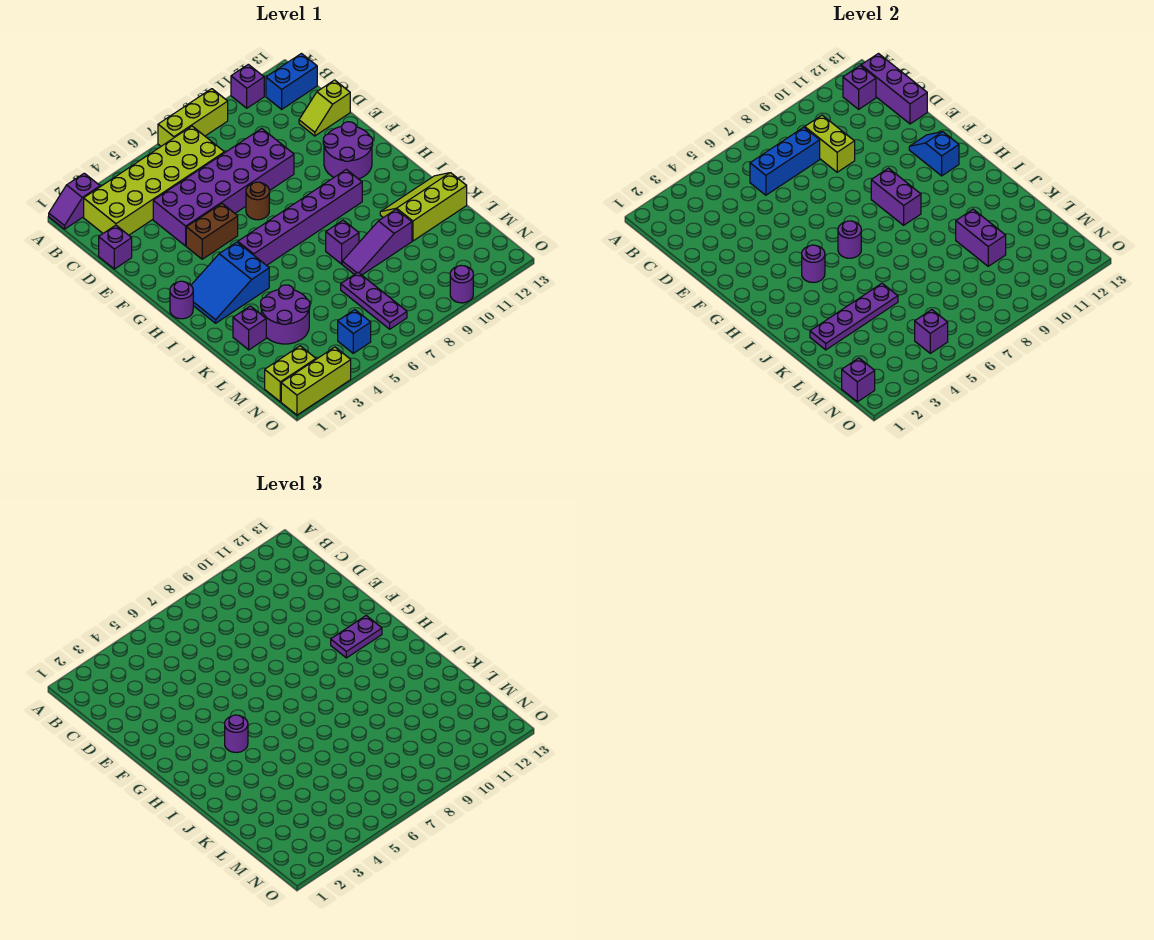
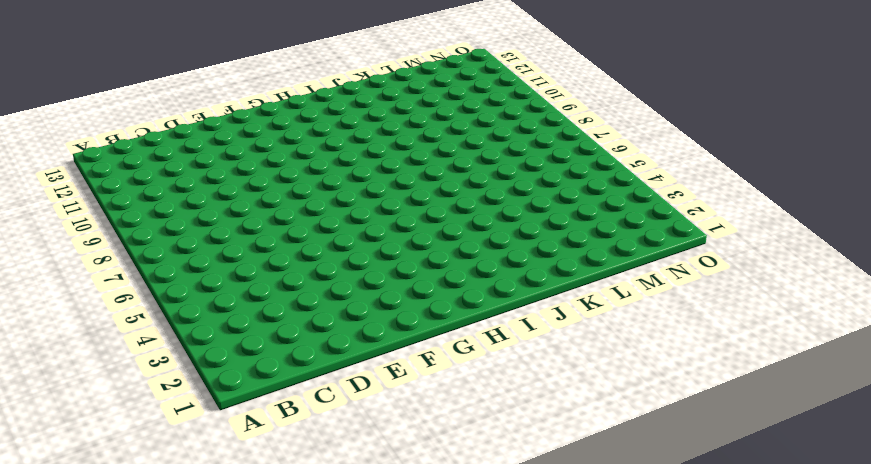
none -> purple slope A1:A2 level 1 top 2
none -> lime brick A7:A9 level 1
none -> purple brick A11 level 1
none -> lime brick B2:C7 level 1

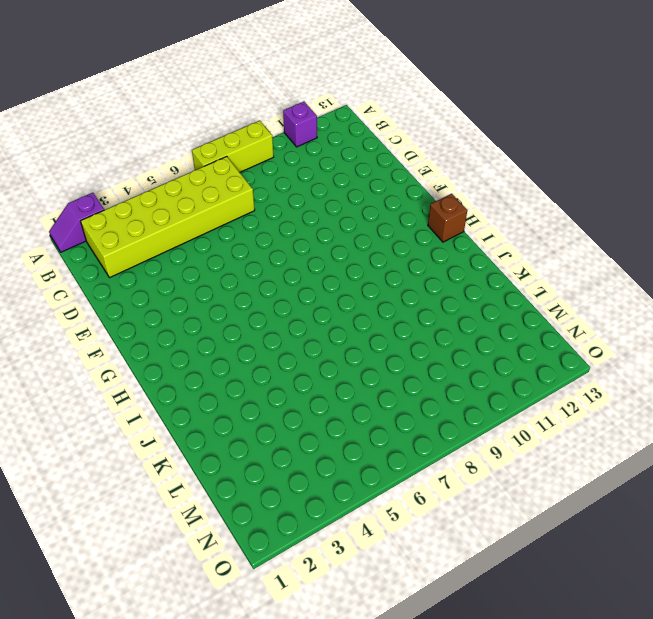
brown brick H13 level 1 -> none
none -> blue brick B12:B13 level 1
none -> purple brick D1 level 1
none -> purple brick D4:E9 level 1
none -> lime slope D12:D13 level 1 top 13

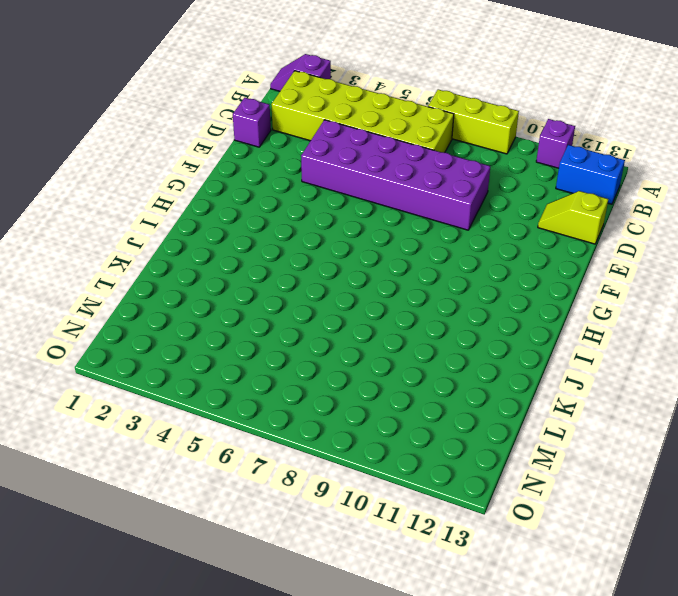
none -> brown brick F4:F5 level 1
none -> brown round brick F7 level 1
none -> purple round brick F11:G12 level 1
none -> purple round brick H1 level 1

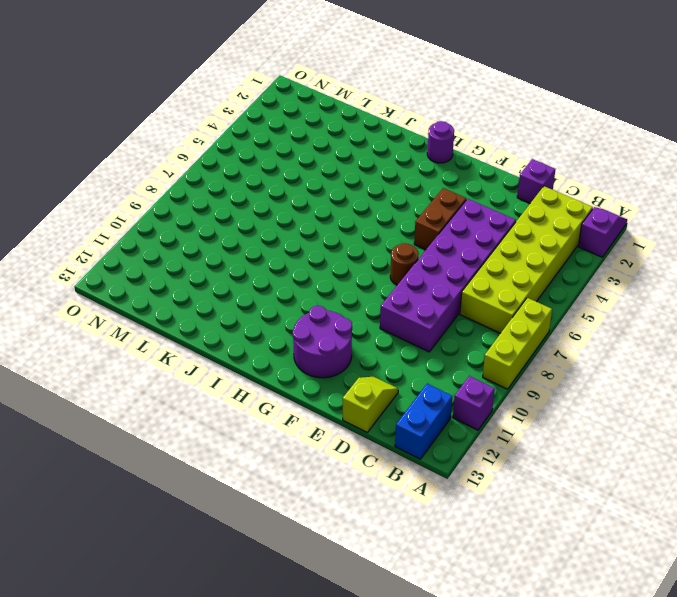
none -> blue slope H2:I4 level 1 top 4
none -> purple brick H5:H10 level 1
none -> purple brick J8 level 1
none -> lime slope J11:K13 level 1 top K

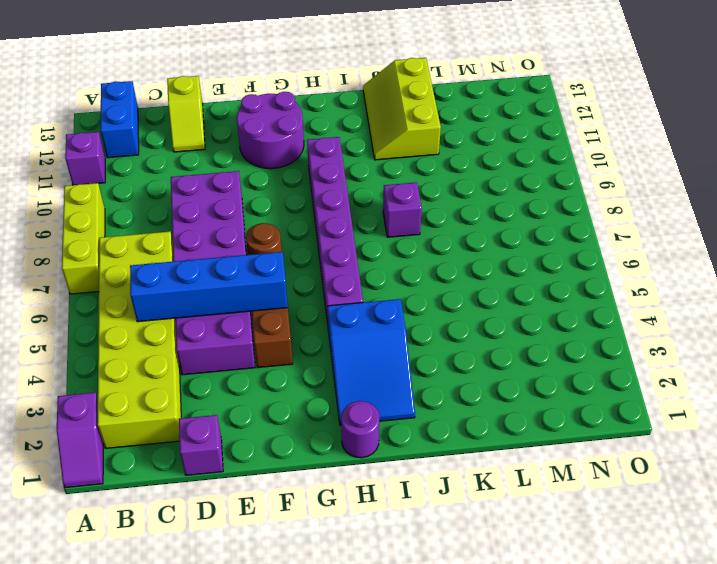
blue brick C5:F5 level 2 -> none
none -> purple brick K2 level 1
none -> purple round brick K3:L4 level 1
none -> purple slope K8:K10 level 1 top 10
none -> purple plate L7:N7 level 1

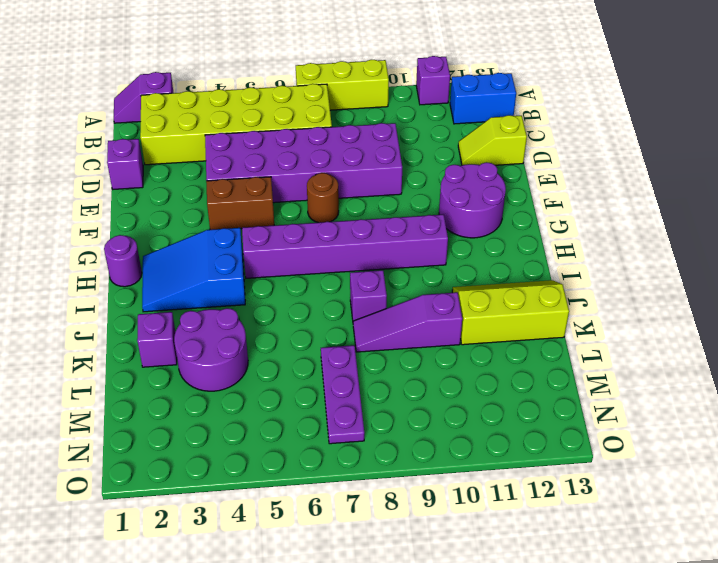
none -> lime brick N1:N2 level 1
none -> blue brick N5 level 1
none -> lime brick O1:O3 level 1
none -> purple round brick O10 level 1

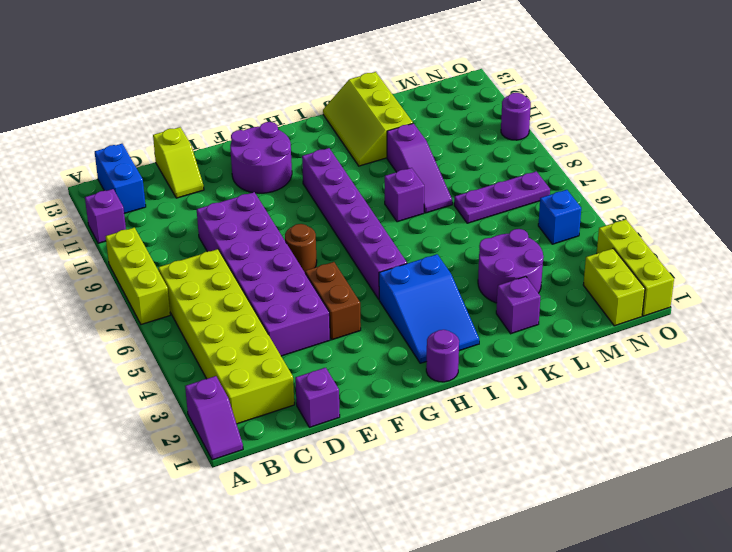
none -> purple brick B12 level 2
none -> purple brick B13:D13 level 2
none -> blue brick C6:C8 level 2
none -> lime brick C9:D9 level 2

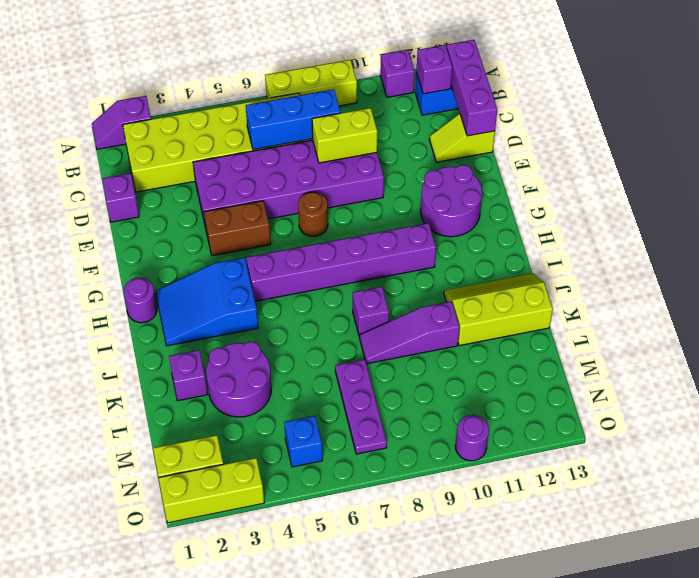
lime brick D8:D9 level 2 -> lime brick C9:D9 level 2
none -> blue slope F12:G12 level 2 top G
none -> purple brick G9:H9 level 2
none -> purple round brick H4 level 2
none -> purple round brick H6 level 2

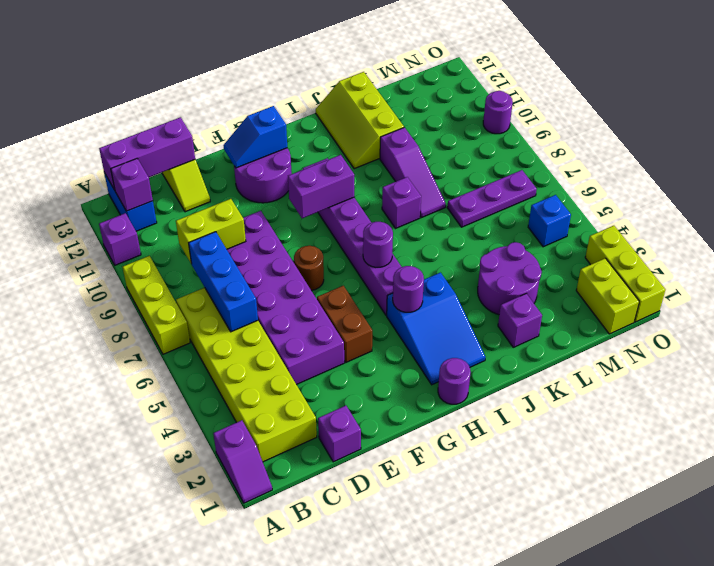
none -> purple plate K2:K5 level 2
none -> purple brick K10:L10 level 2
none -> purple brick N1 level 2
none -> purple brick N5 level 2

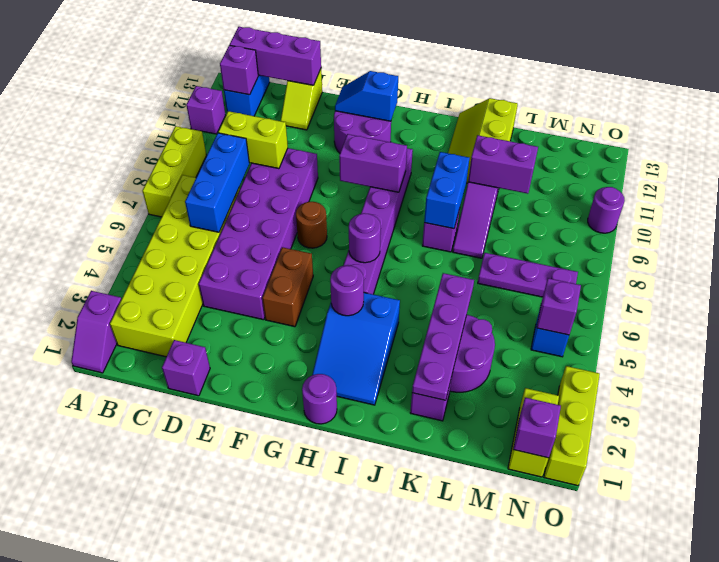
blue brick J8:J9 level 2 -> none
none -> purple plate G11:G12 level 3
none -> purple round brick H4 level 3

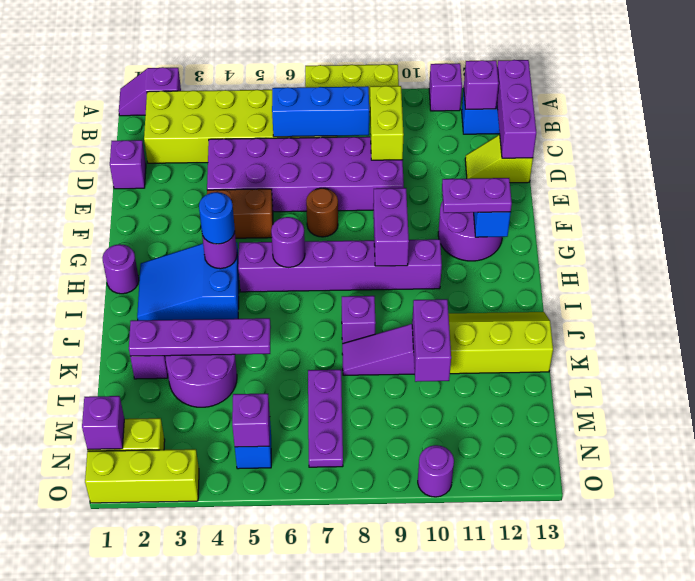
blue round brick H4 level 3 -> purple round brick H4 level 3

